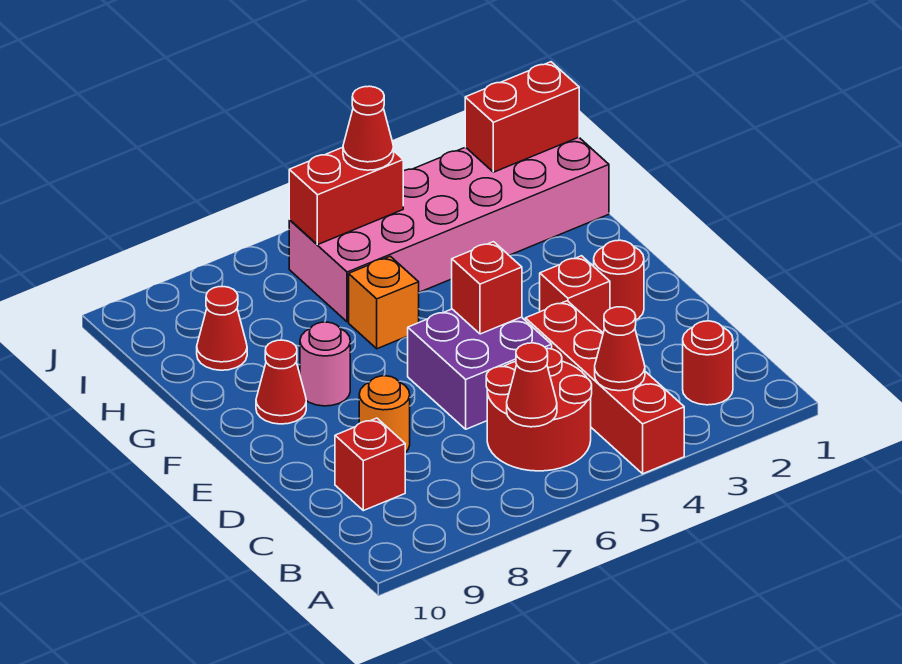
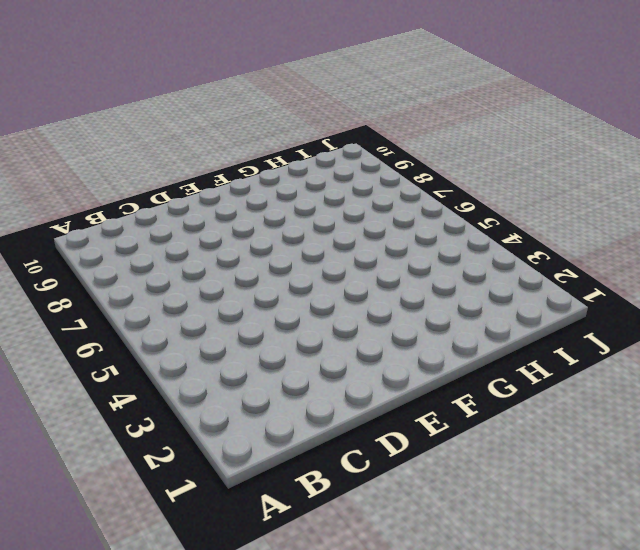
none -> red brick A4:D4 level 1
none -> red round brick B2 level 1
none -> red round brick B5:C6 level 1

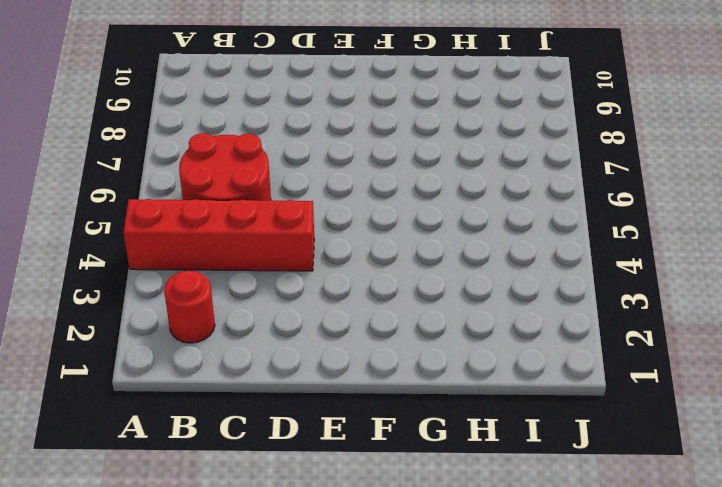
none -> red brick C9 level 1
none -> purple brick D5:E6 level 1
none -> orange round brick D8 level 1

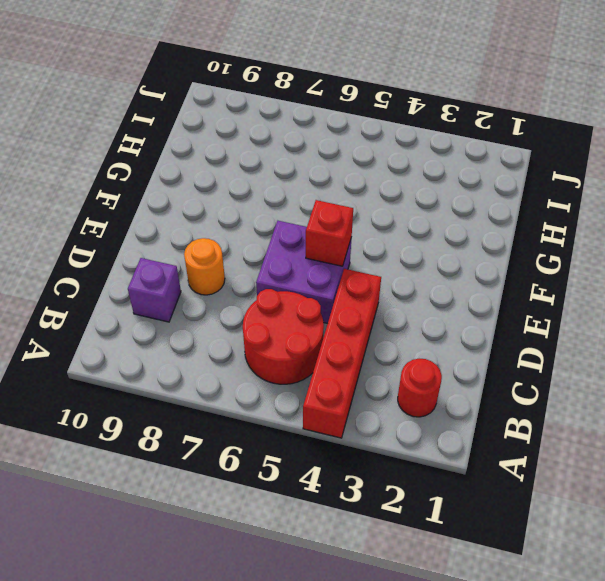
purple brick C9 level 1 -> red brick C9 level 1
none -> red round brick E2 level 1
none -> red brick E3 level 1
none -> pink round brick F8 level 1

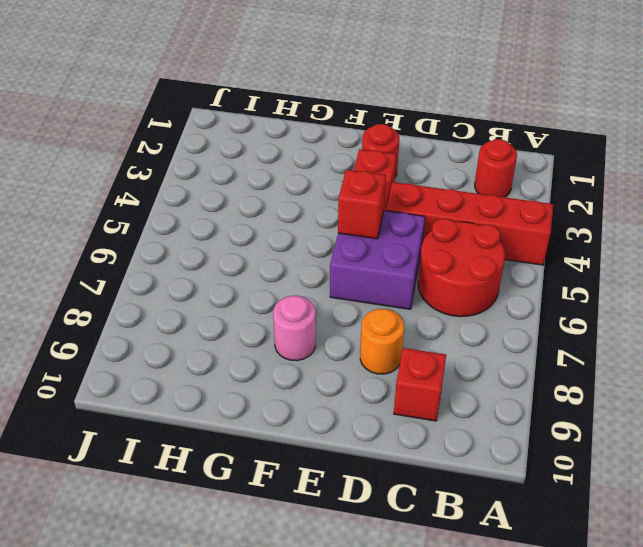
none -> red cone F9 level 1
none -> orange brick G6 level 1
none -> pink brick H1:I6 level 1

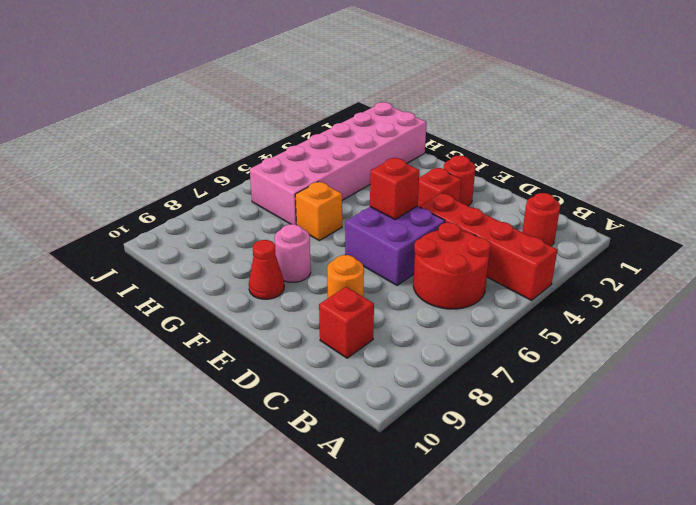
none -> red cone H9 level 1
none -> red cone B4 level 2
none -> red cone B6 level 2

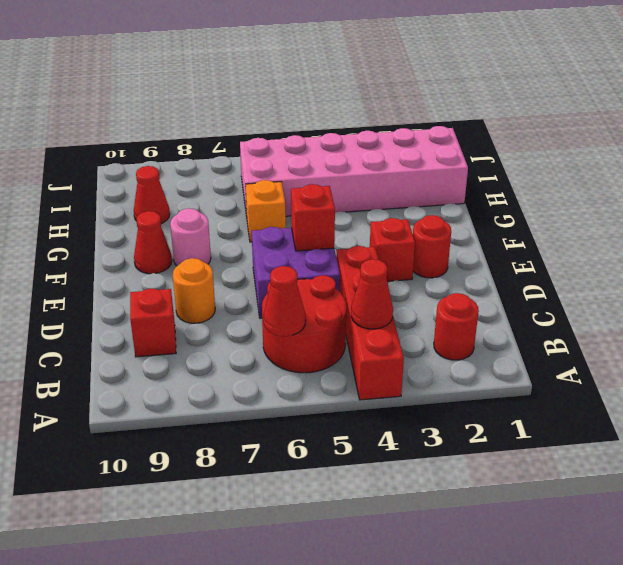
none -> red brick I1:I2 level 2
none -> red brick I5:I6 level 2
none -> red cone I5 level 3

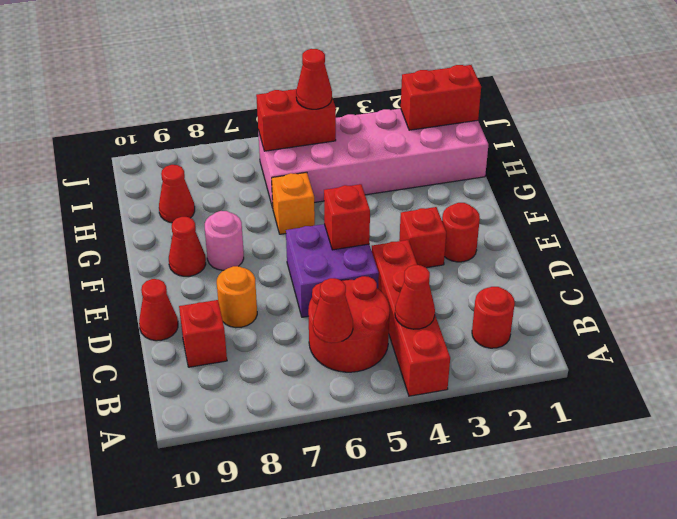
red cone D10 level 1 -> none

